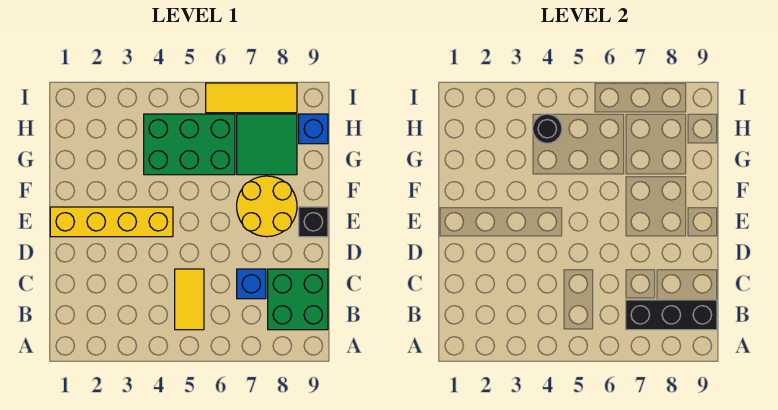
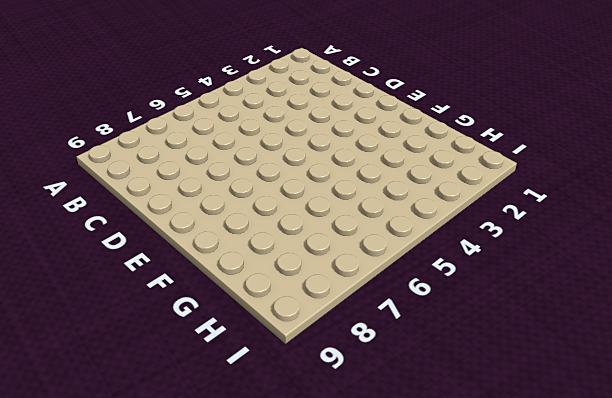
none -> yellow tile B5:C5 level 1
none -> green brick B8:C9 level 1
none -> blue brick C7 level 1

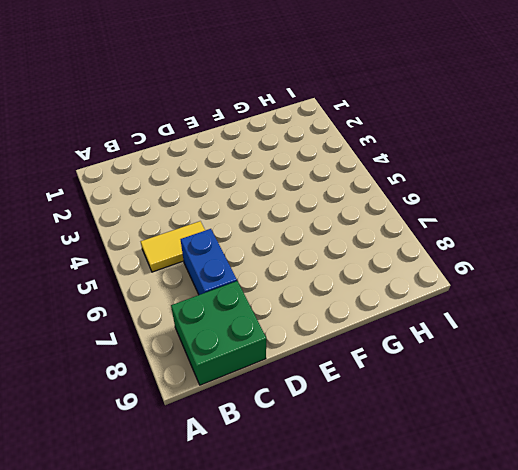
blue brick C6:C7 level 1 -> blue brick C7 level 1
none -> yellow brick E1:E4 level 1
none -> yellow round brick E7:F8 level 1
none -> black brick E9 level 1

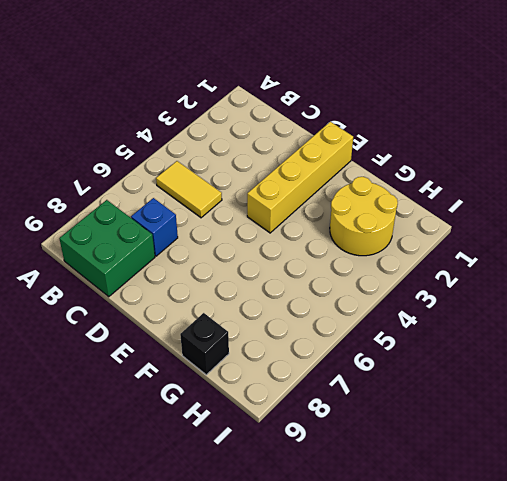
yellow round brick G2:H3 level 1 -> yellow round brick E7:F8 level 1
black brick G9 level 1 -> black brick E9 level 1
none -> green brick G4:H6 level 1
none -> green tile G7:H8 level 1
none -> blue brick H9 level 1

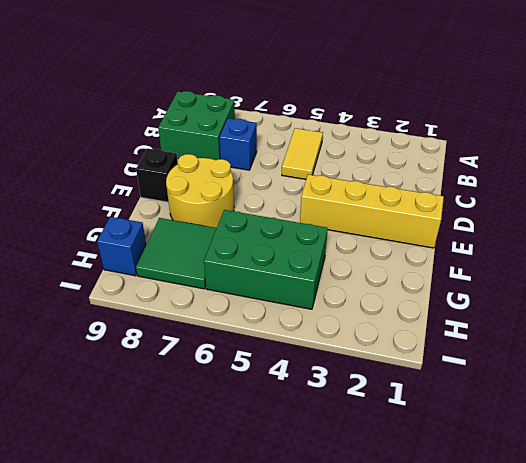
none -> yellow tile I6:I8 level 1
none -> black brick B7:B9 level 2
none -> black round brick H4 level 2

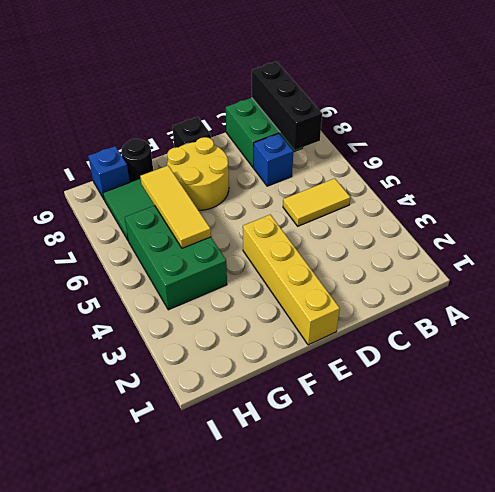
yellow tile G5:G7 level 2 -> yellow tile I6:I8 level 1
black round brick G9 level 1 -> black round brick H4 level 2

